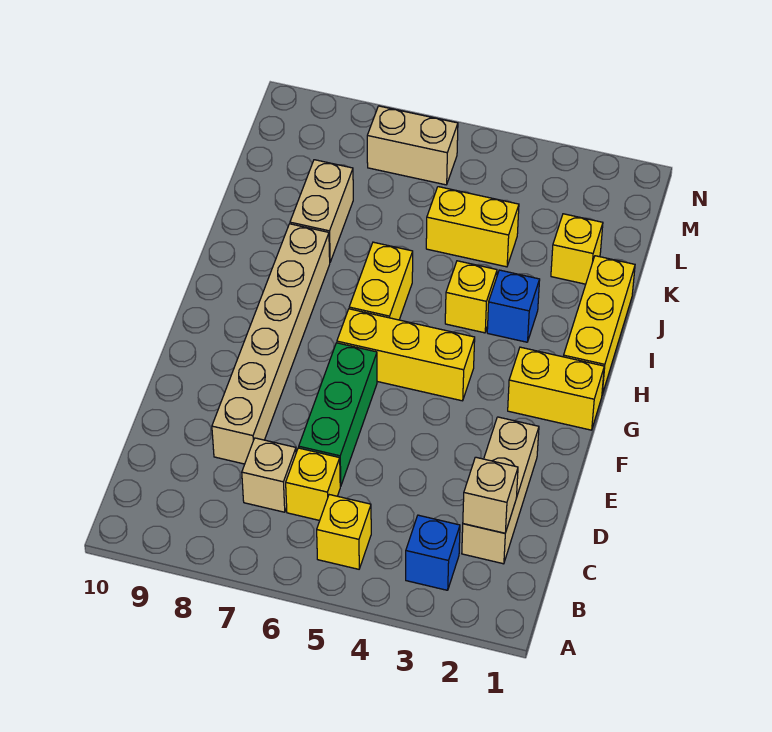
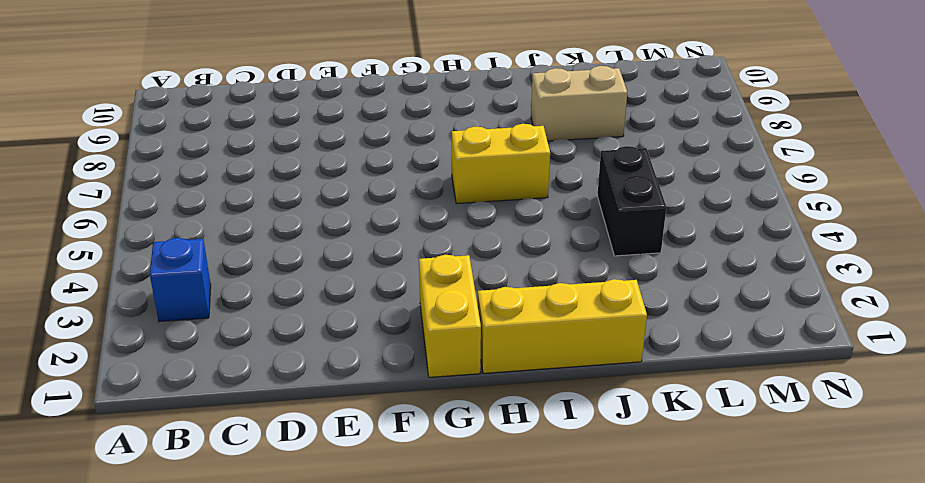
black brick K4:K5 level 1 -> yellow brick K4:K5 level 1
none -> yellow brick B5 level 1
none -> tan brick C2:E2 level 1
none -> yellow brick C6 level 1

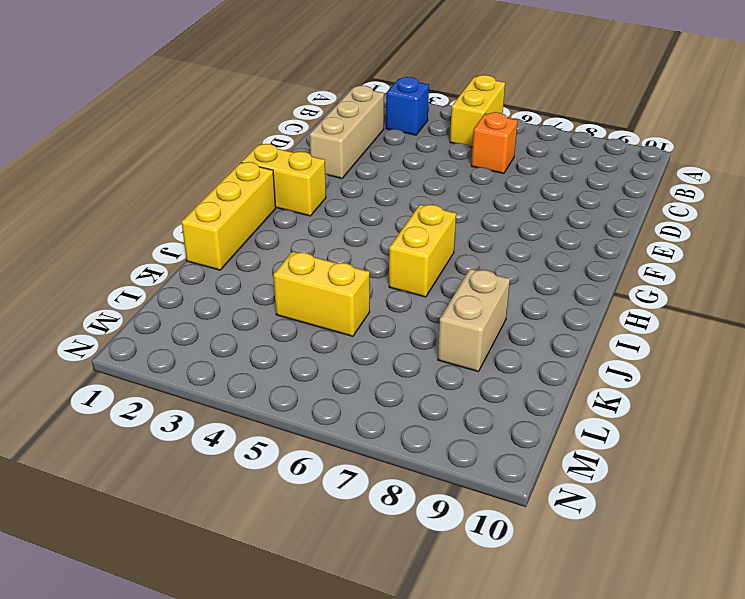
yellow brick A5:B5 level 1 -> yellow brick B5 level 1
orange brick C6 level 1 -> yellow brick C6 level 1
none -> tan brick C7 level 1
none -> green brick D6:F6 level 1
none -> tan brick D8:I8 level 1

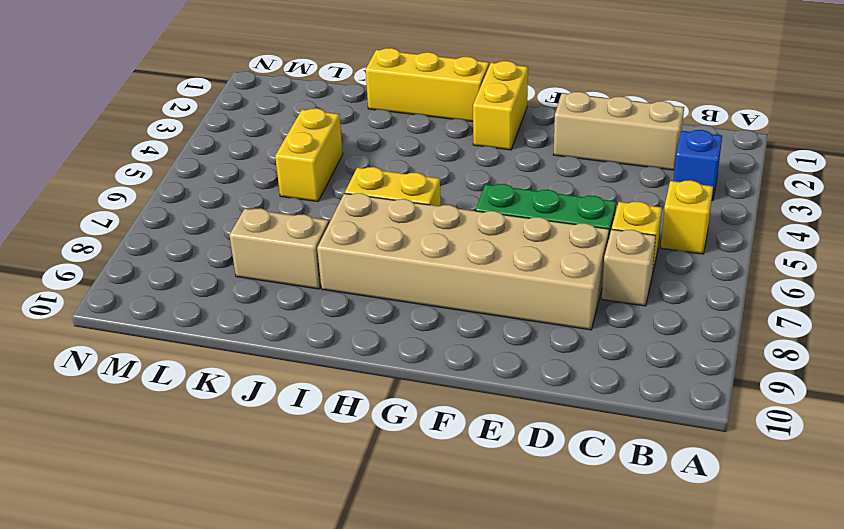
tan brick D7:I8 level 1 -> tan brick D8:I8 level 1
none -> yellow brick G4:G6 level 1
none -> blue brick I3 level 1
none -> yellow brick I4 level 1

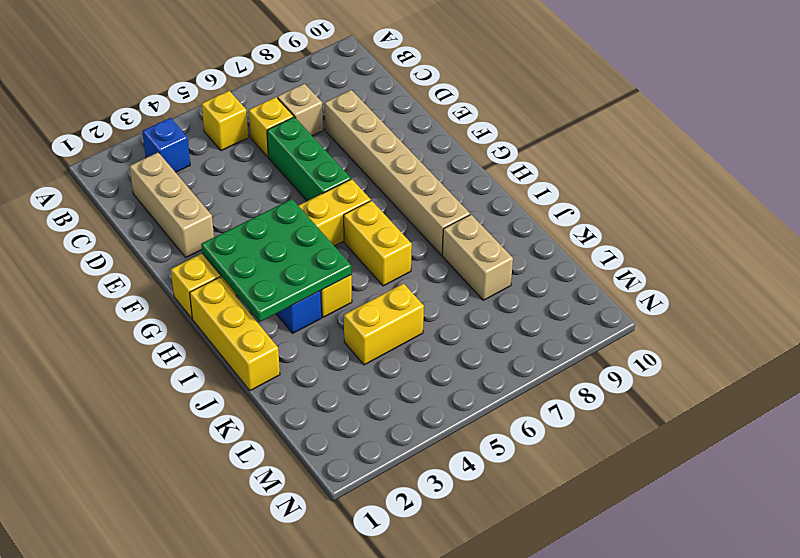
green plate G2:I4 level 2 -> none
none -> yellow brick K2 level 1
none -> tan brick M6:M7 level 1
none -> tan brick C2 level 2

